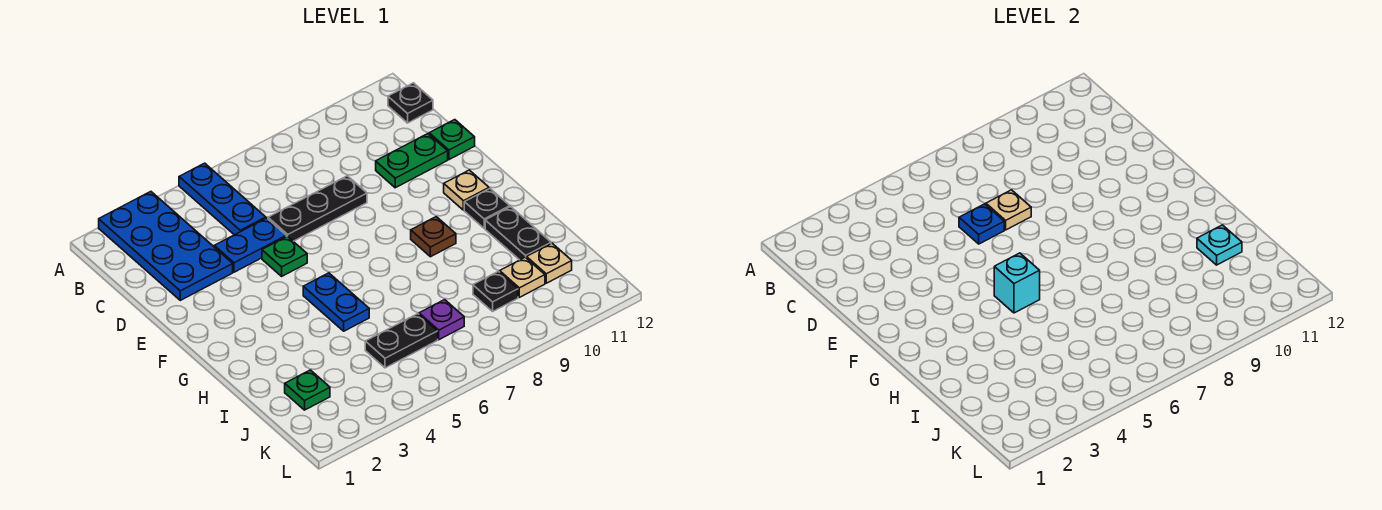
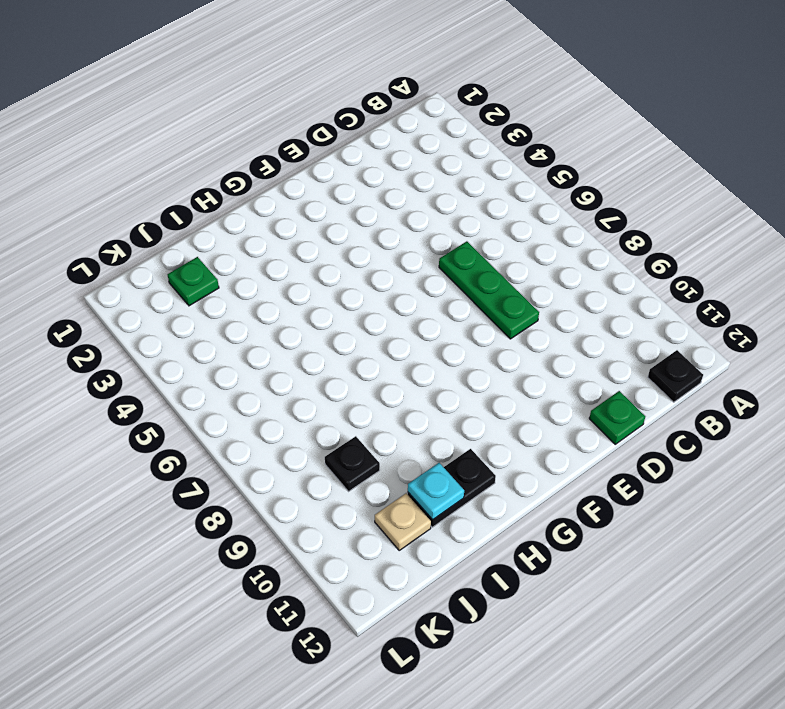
green plate D6:D8 level 1 -> black plate D6:D8 level 1
none -> blue plate A2:D3 level 1
none -> blue plate A5:C5 level 1
none -> blue plate D4:D5 level 1

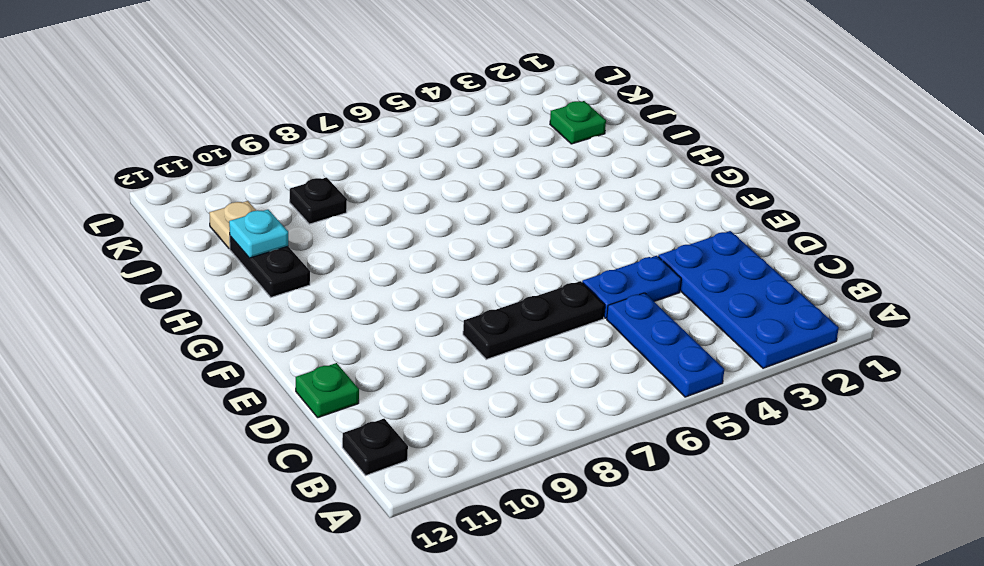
none -> green plate D10:D11 level 1
none -> green plate E5 level 1
none -> tan plate F11 level 1

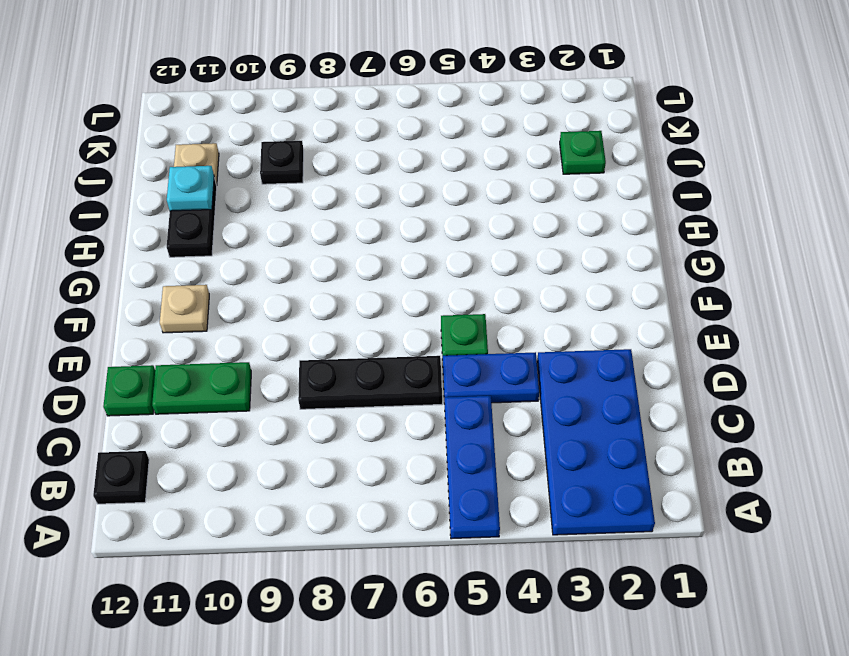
none -> blue plate G5:H5 level 1
none -> brown plate G9 level 1
none -> black plate G11 level 1

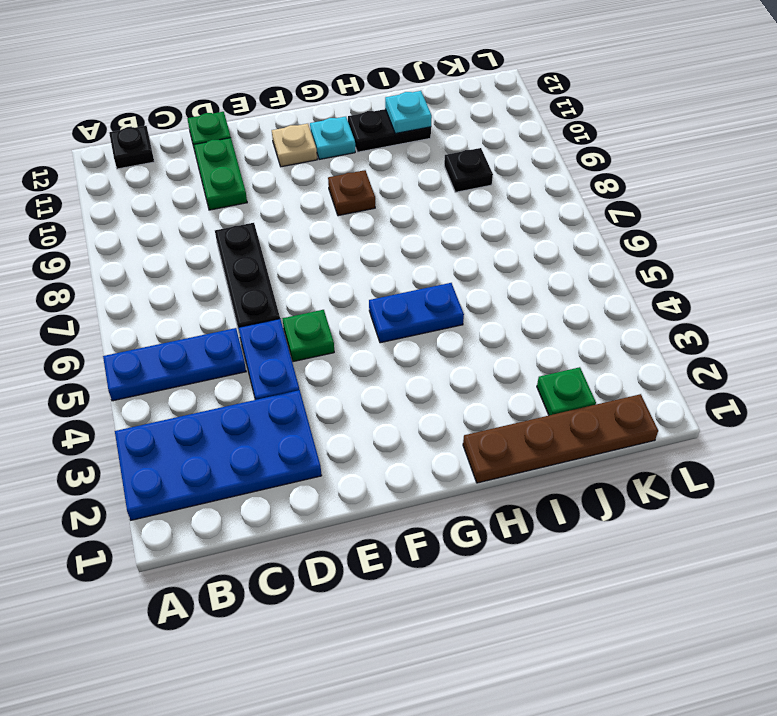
cyan plate G11 level 1 -> black plate G11 level 1
brown plate H1:K1 level 1 -> none
none -> black plate J5:J6 level 1
none -> purple plate J7 level 1
none -> tan plate J10 level 1

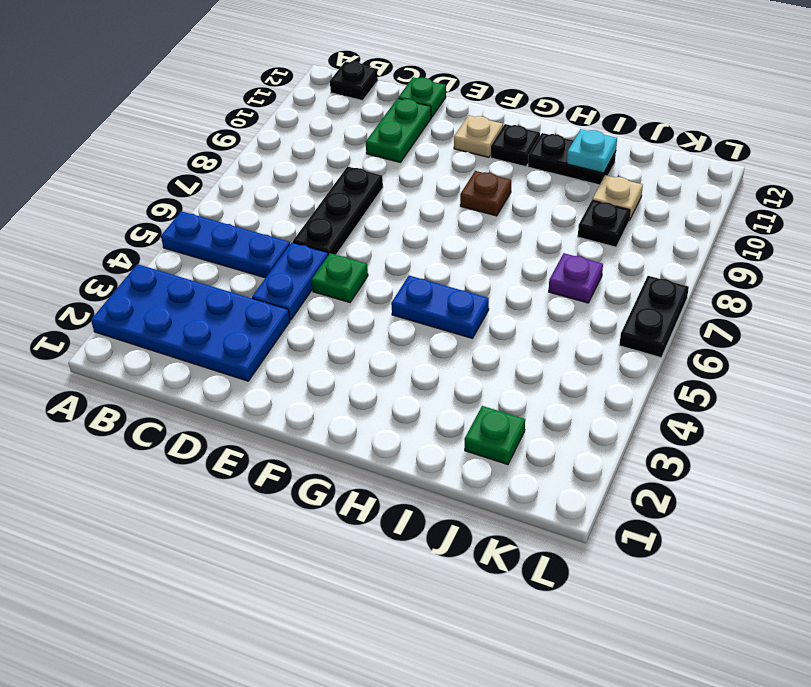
black plate L6:L7 level 1 -> black plate J5:J6 level 1
none -> tan plate J11 level 1
none -> blue plate D6 level 2
none -> tan plate D7 level 2

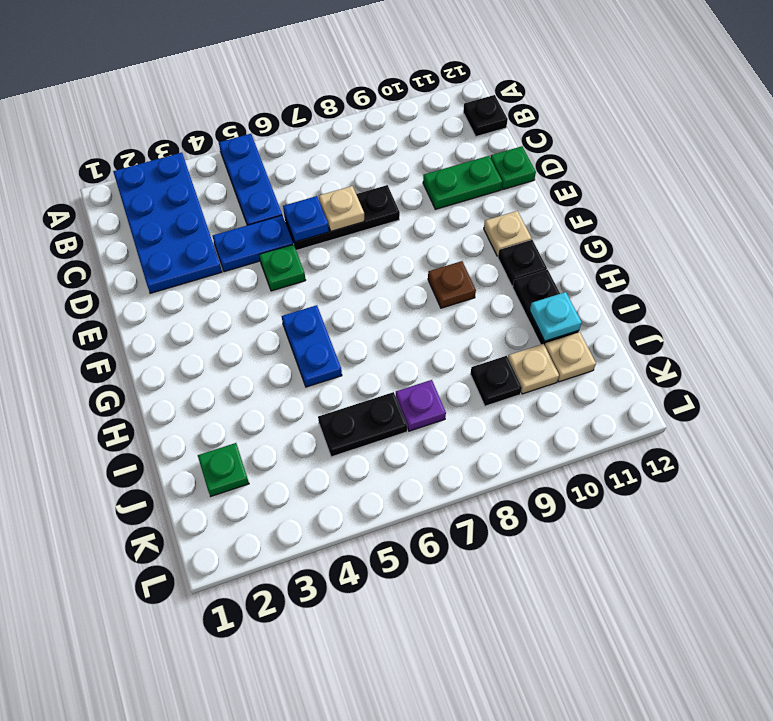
none -> cyan brick G5 level 2

